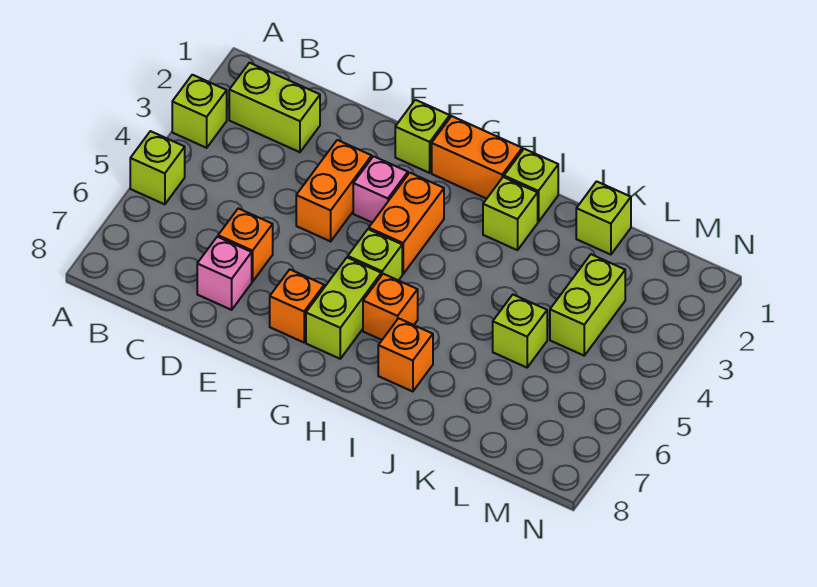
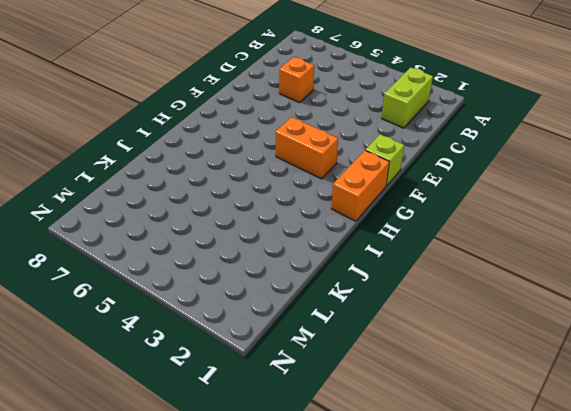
none -> lime brick A3 level 1
none -> lime brick A5 level 1
none -> pink brick D7 level 1

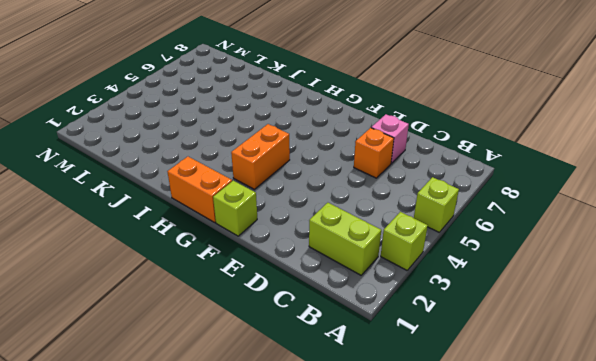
none -> orange brick E3:E4 level 1
none -> pink brick F3 level 1
none -> orange brick F7 level 1

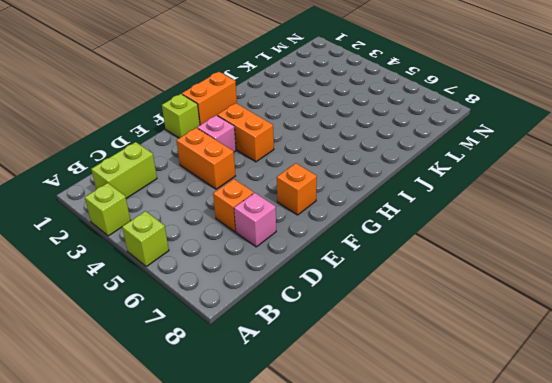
none -> lime brick G5 level 1
none -> lime brick G6:G7 level 1
none -> orange brick H6 level 1

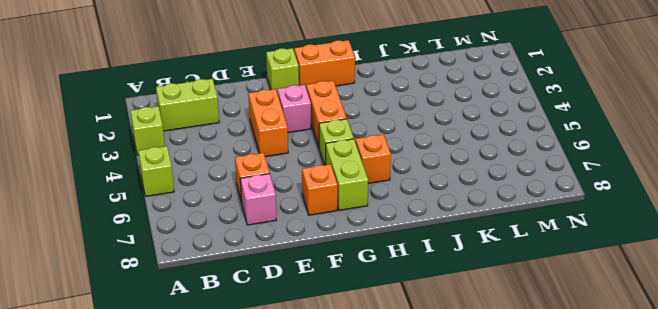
none -> lime brick I1 level 1
none -> lime brick I2 level 1
none -> orange brick I7 level 1

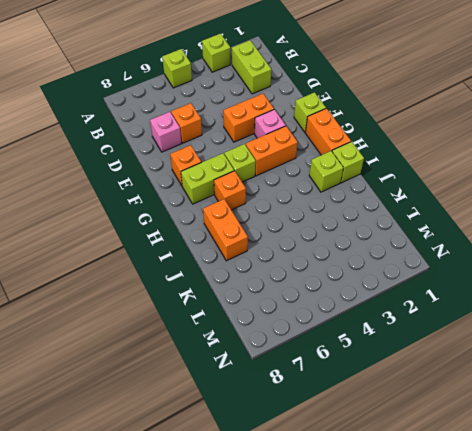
orange brick I7:J7 level 1 -> orange brick I7 level 1
none -> lime brick K1 level 1
none -> lime brick K5 level 1
none -> lime brick L3:L4 level 1

